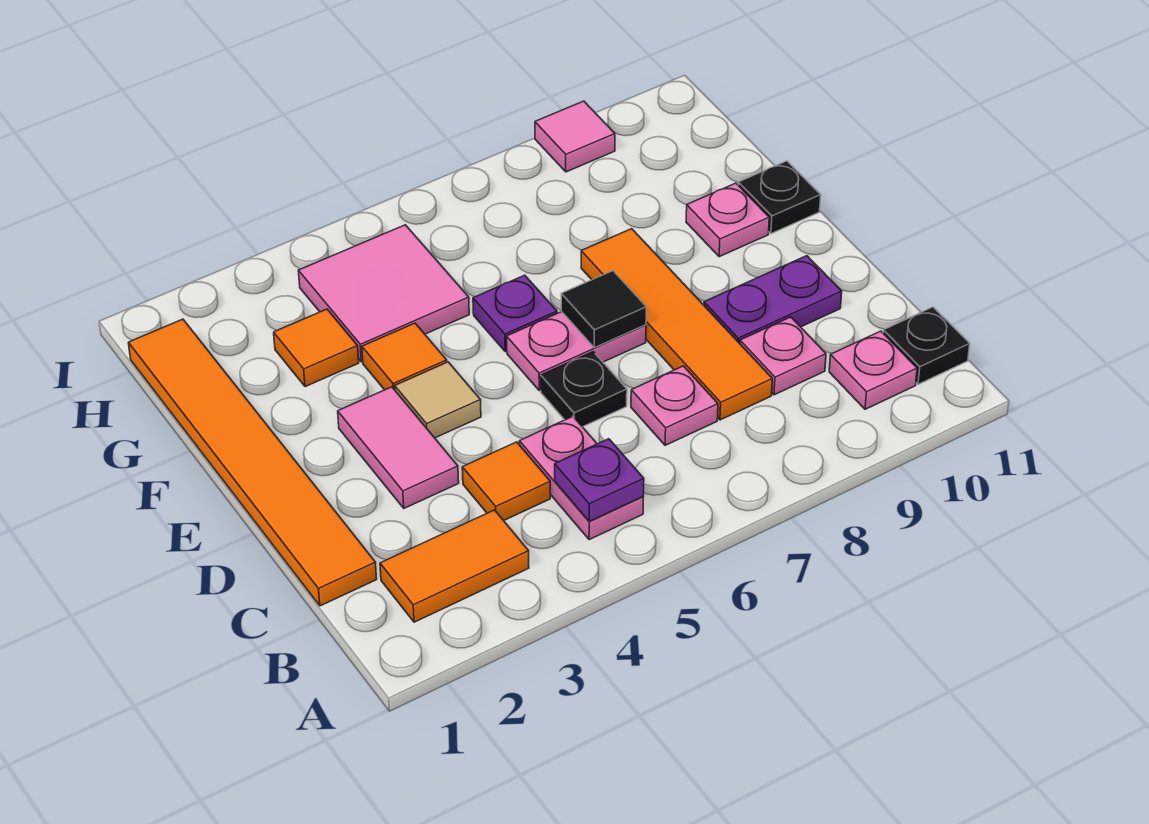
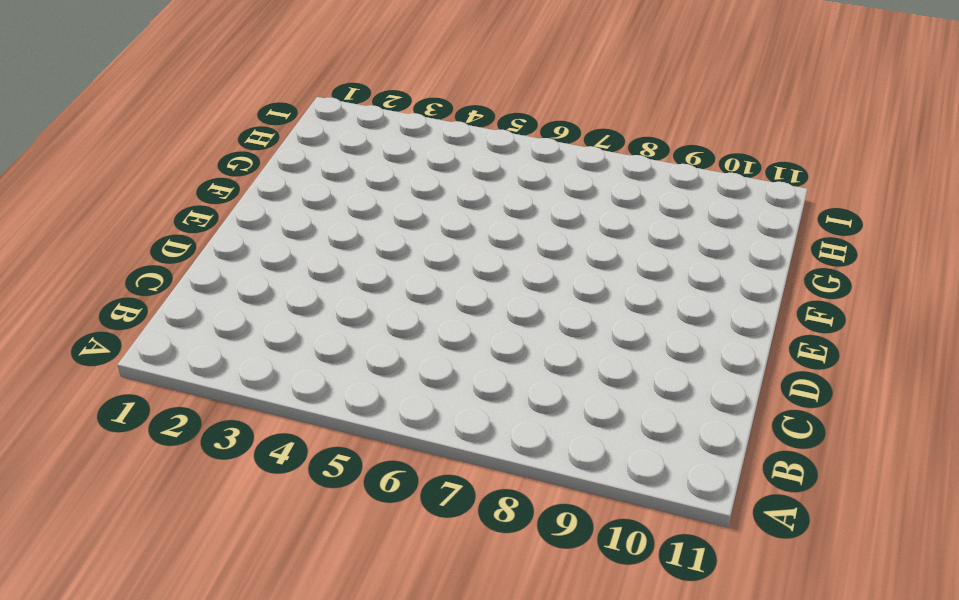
none -> orange tile B2:B3 level 1
none -> pink plate B5:C5 level 1
none -> pink plate B10 level 1

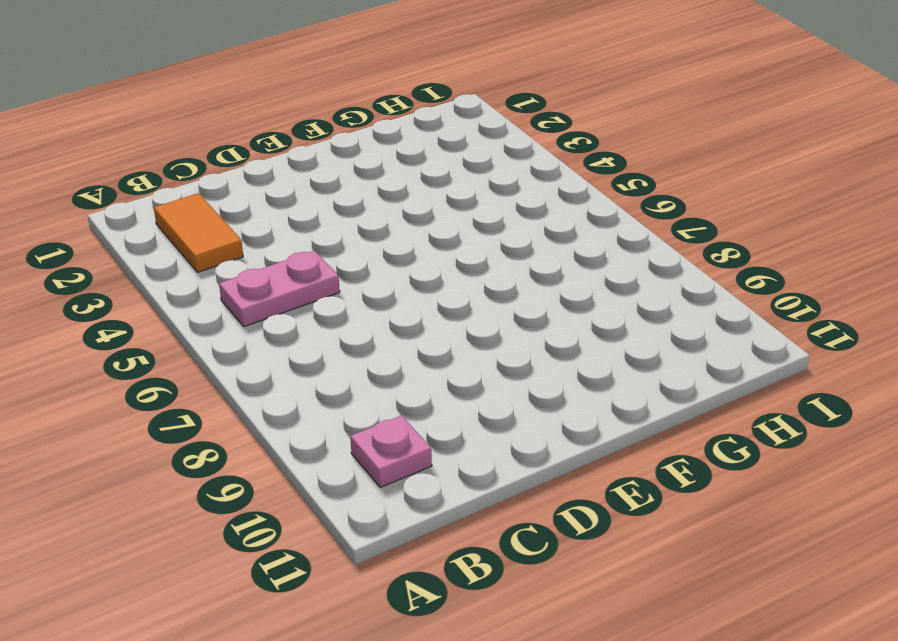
none -> black plate B11 level 1
none -> orange tile C1:H1 level 1
none -> orange tile C4 level 1

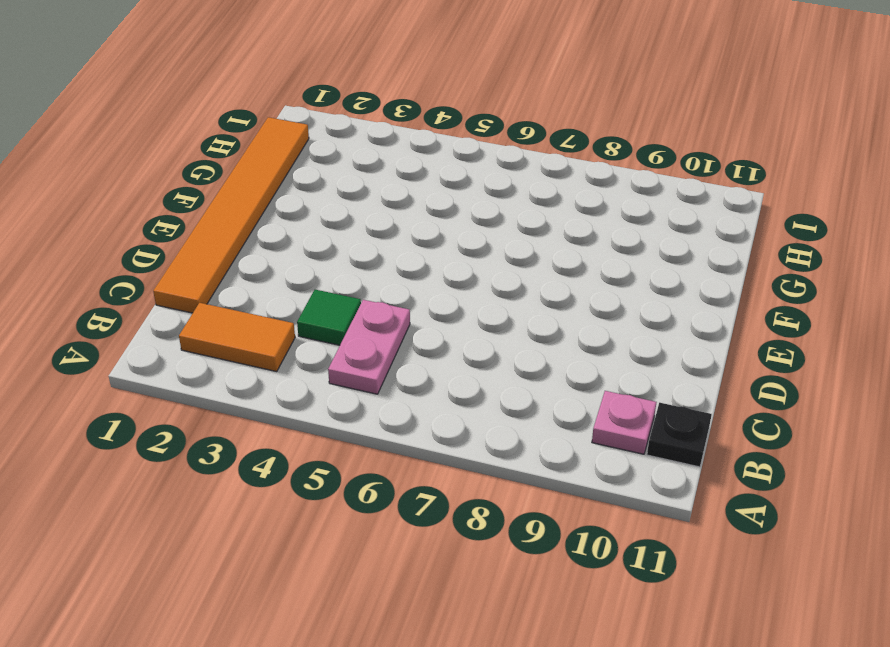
green tile C4 level 1 -> orange tile C4 level 1
none -> pink plate C7 level 1
none -> orange tile C8:F8 level 1
none -> pink plate C9 level 1

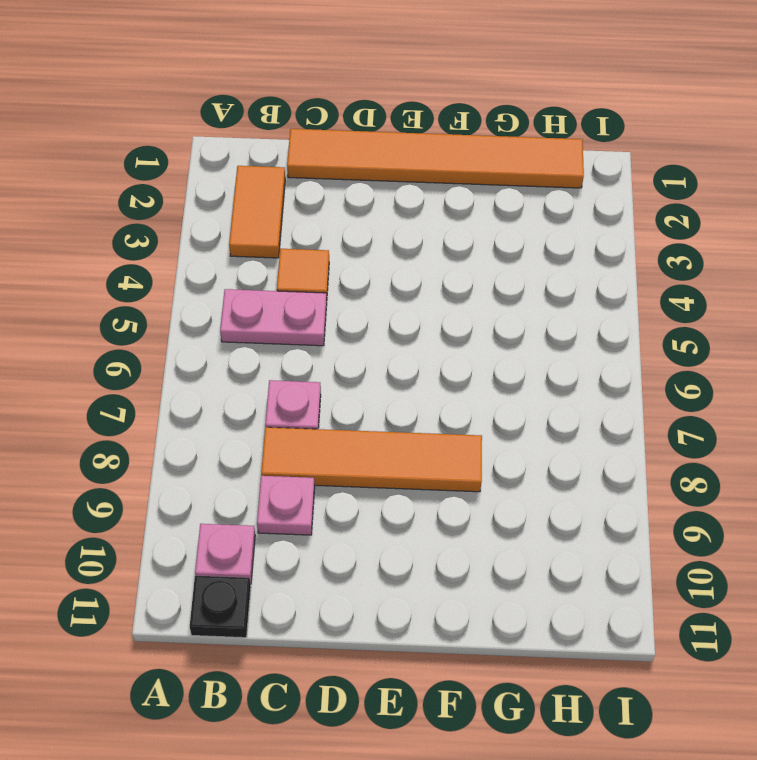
none -> pink tile D3:E3 level 1
none -> black plate D6 level 1
none -> purple plate D9:D10 level 1

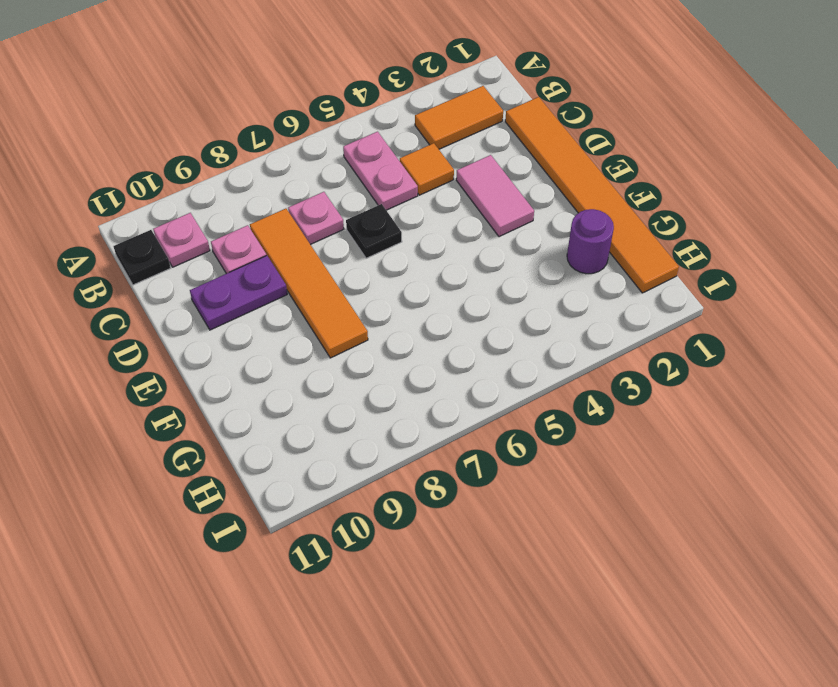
purple round brick G2 level 1 -> none
none -> tan tile E4 level 1
none -> pink plate E6:E7 level 1
none -> orange tile F4 level 1

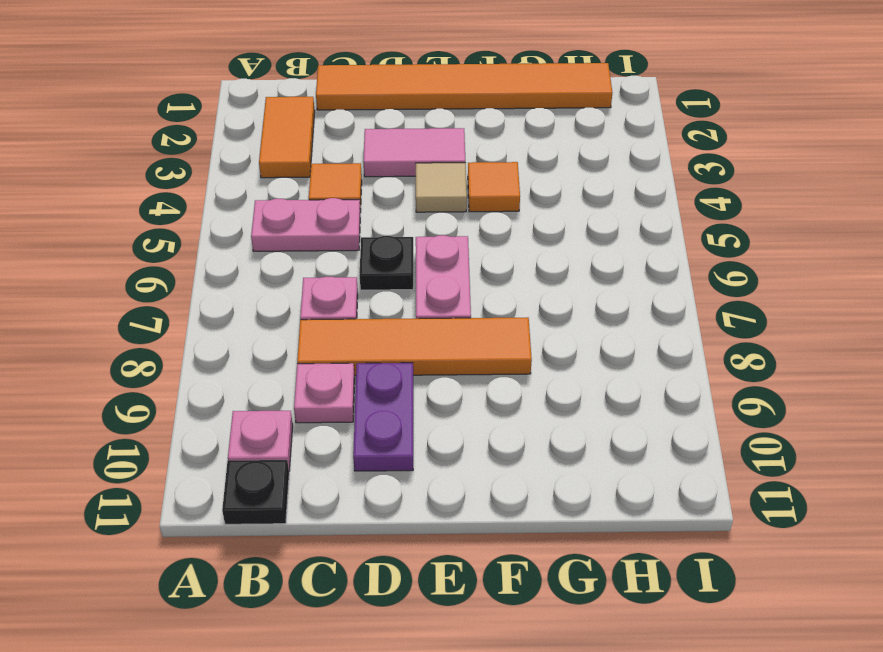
none -> purple plate F6 level 1
none -> pink plate F10 level 1
none -> black plate F11 level 1

